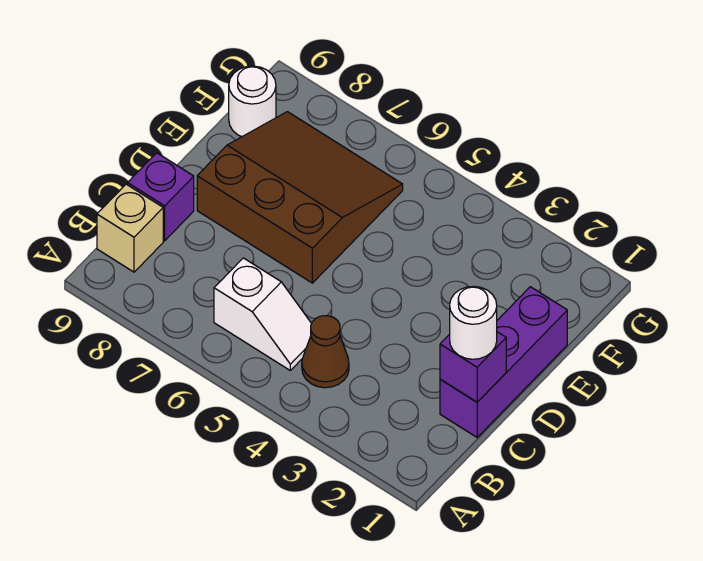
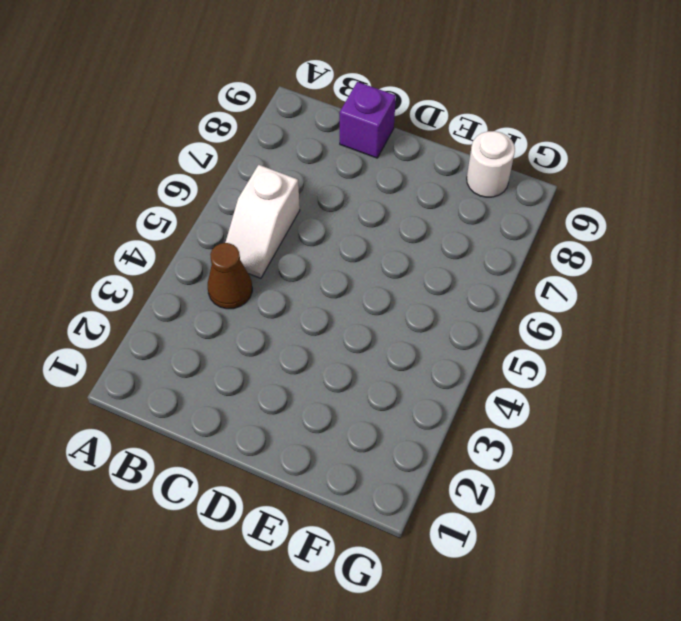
none -> tan brick B9 level 1
none -> purple brick C1:E1 level 1

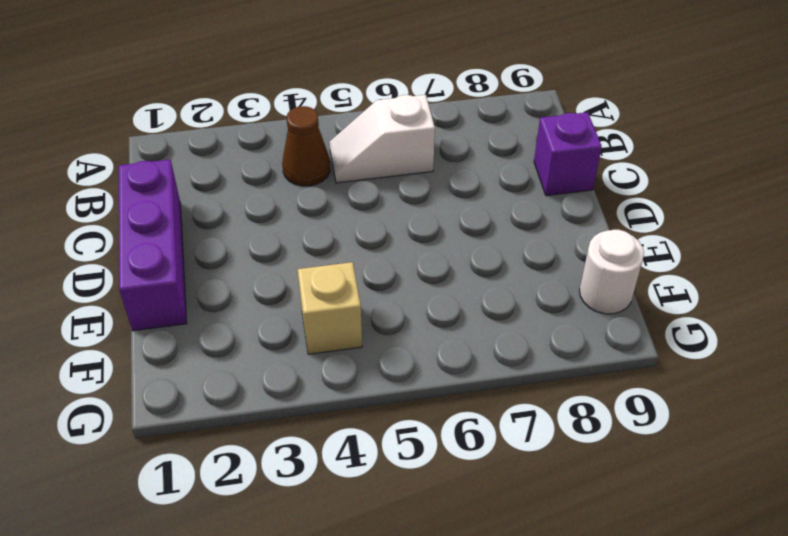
tan brick F4 level 1 -> tan brick B9 level 1
none -> brown slope D6:F8 level 1 top D
none -> purple brick C1 level 2

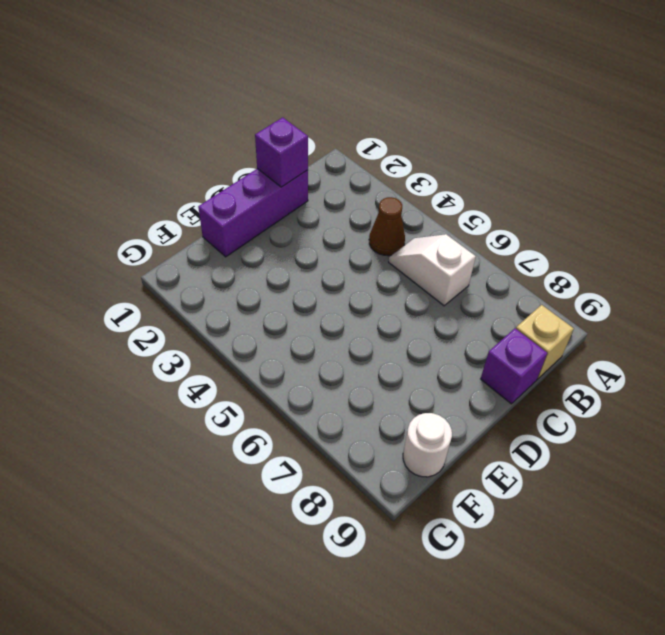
none -> brown slope D6:F8 level 1 top D
none -> white round brick C1 level 3

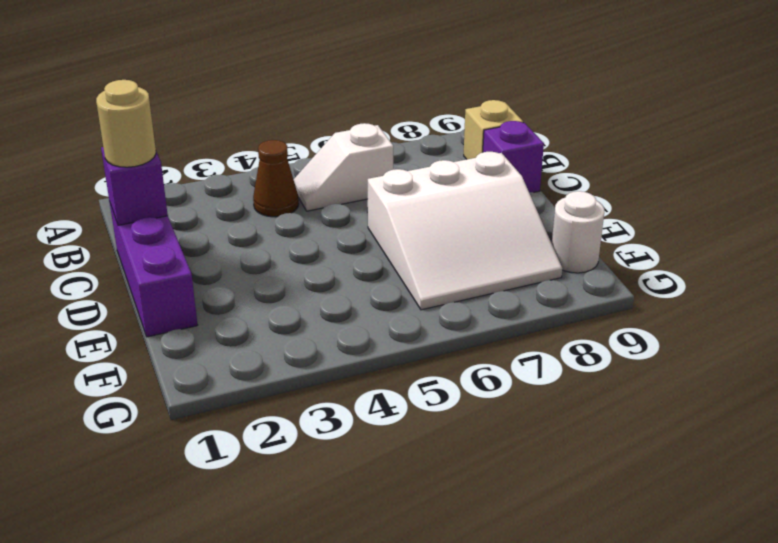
tan round brick C1 level 3 -> white round brick C1 level 3
white slope D6:F8 level 1 top D -> brown slope D6:F8 level 1 top D

